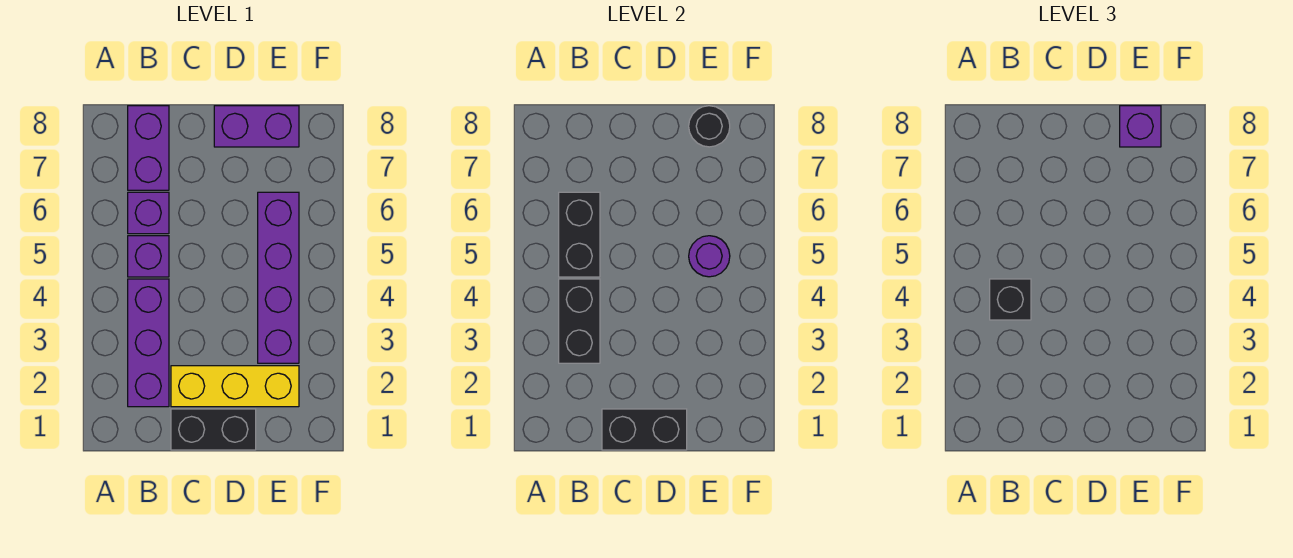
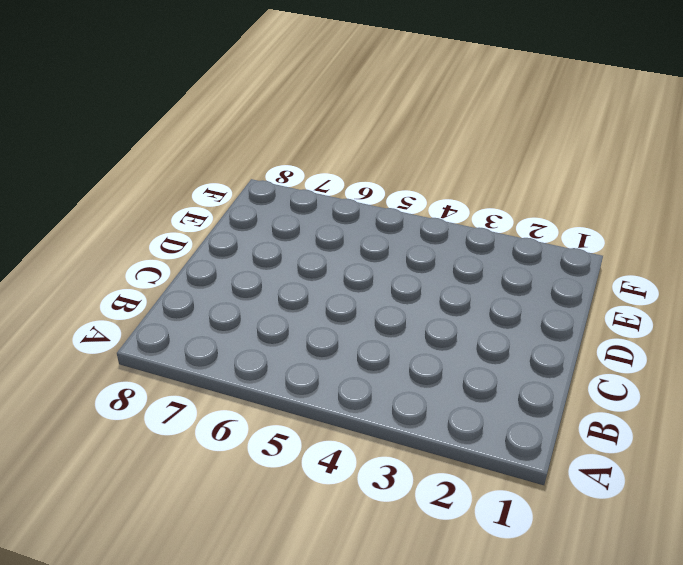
none -> purple brick B2:B4 level 1
none -> purple brick B5 level 1
none -> purple brick B6 level 1

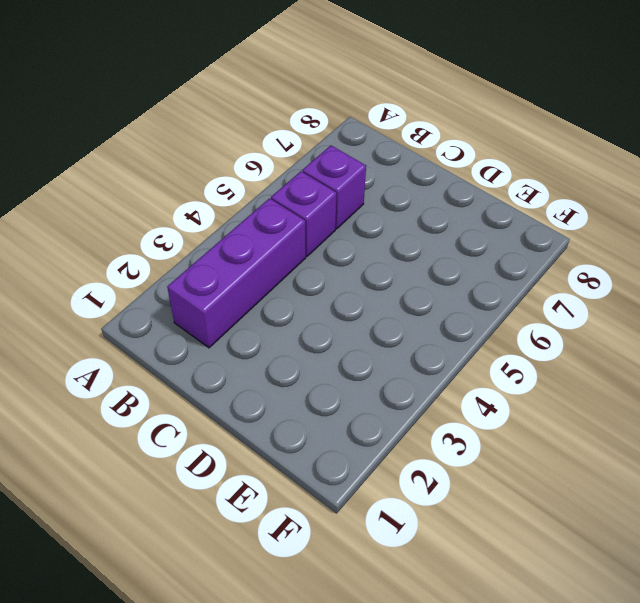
none -> purple brick B7:B8 level 1
none -> black brick C1:D1 level 1
none -> yellow brick C2:E2 level 1

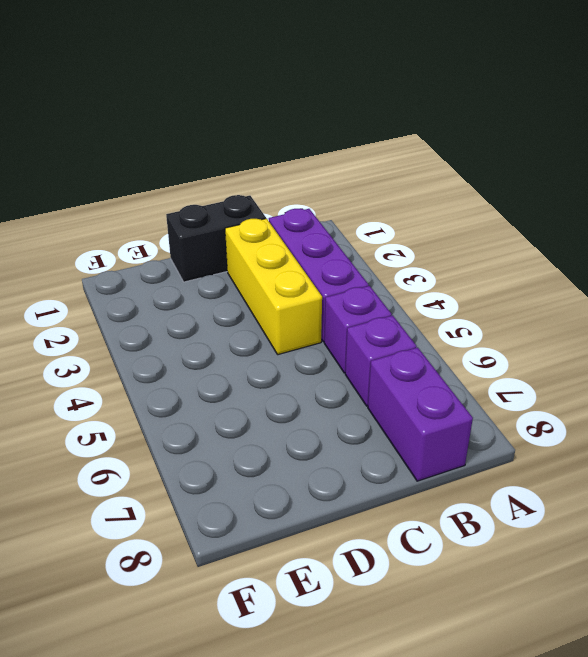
yellow brick C2:C4 level 1 -> yellow brick C2:E2 level 1
none -> purple brick D8:E8 level 1
none -> purple brick E3:E6 level 1
none -> black brick B3:B4 level 2

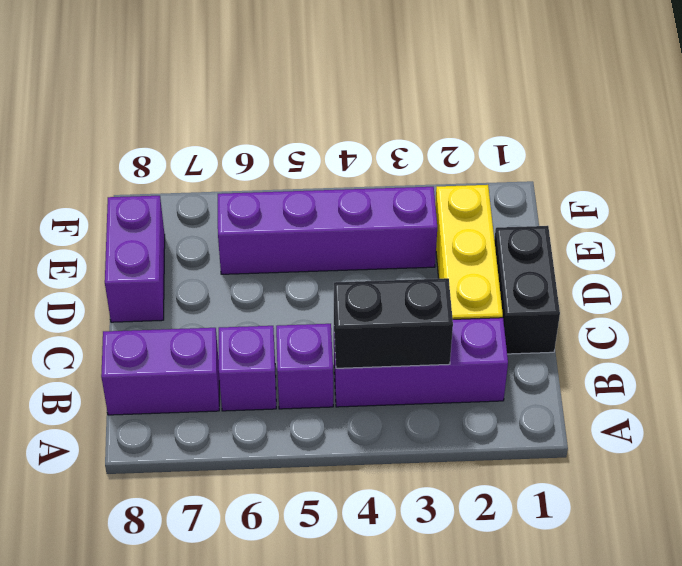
none -> black brick B5:B6 level 2
none -> black brick C1:D1 level 2
none -> purple round brick E5 level 2

